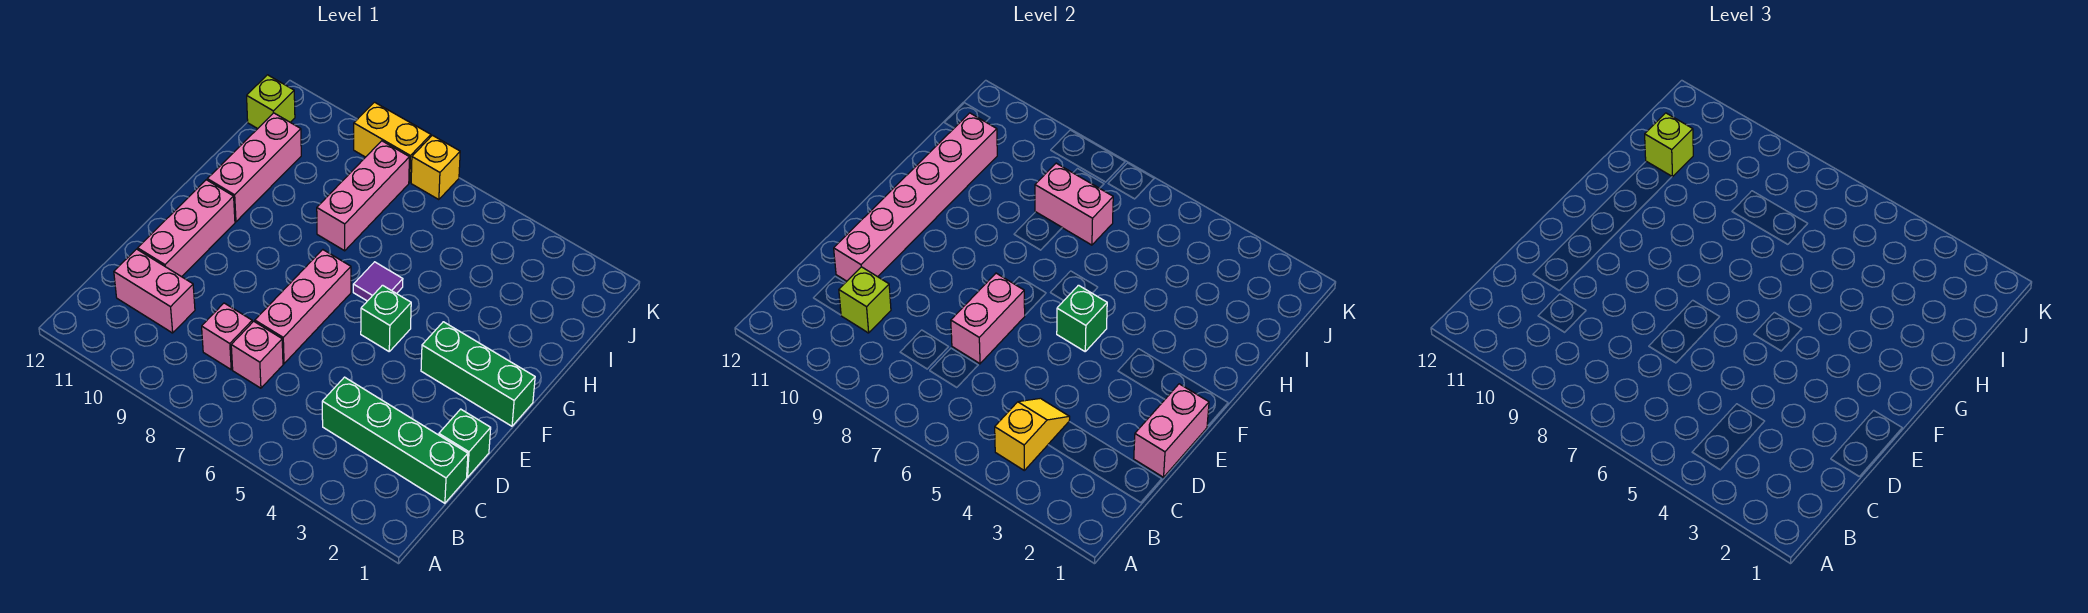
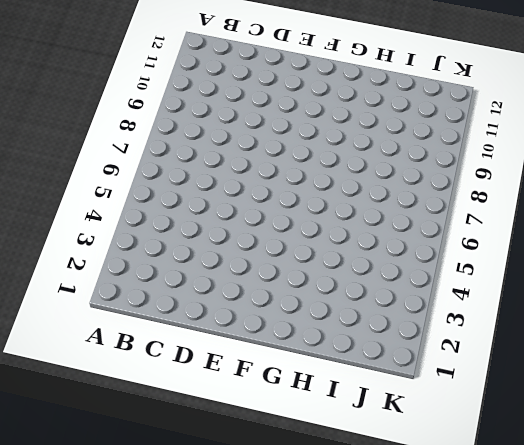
none -> green brick C1:C4 level 1
none -> pink brick C7 level 1
none -> pink brick C8 level 1

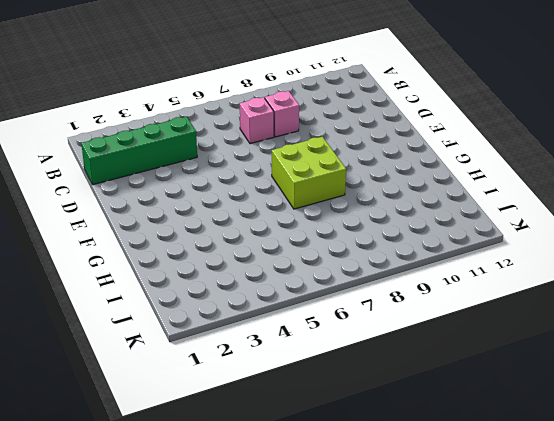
lime brick F7:G8 level 1 -> pink brick D7:F7 level 1
none -> pink brick C10:C11 level 1
none -> green brick D1 level 1
none -> pink brick D11:F11 level 1

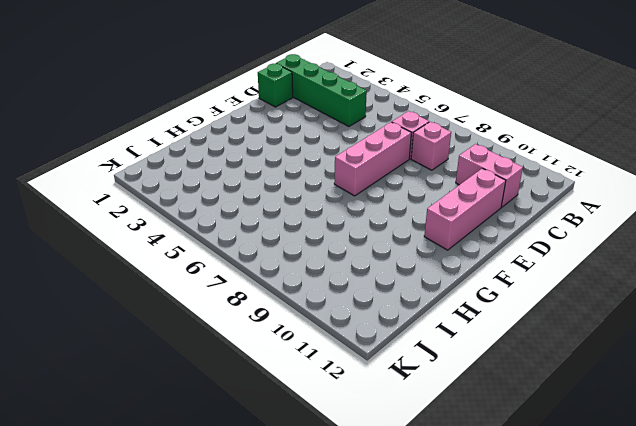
none -> green brick F1:F3 level 1
none -> green brick F5 level 1
none -> purple tile G6 level 1

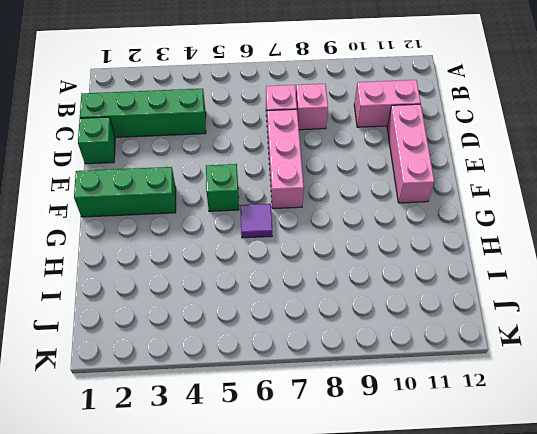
none -> pink brick G11:I11 level 1
none -> pink brick H8:J8 level 1
none -> lime brick J12 level 1

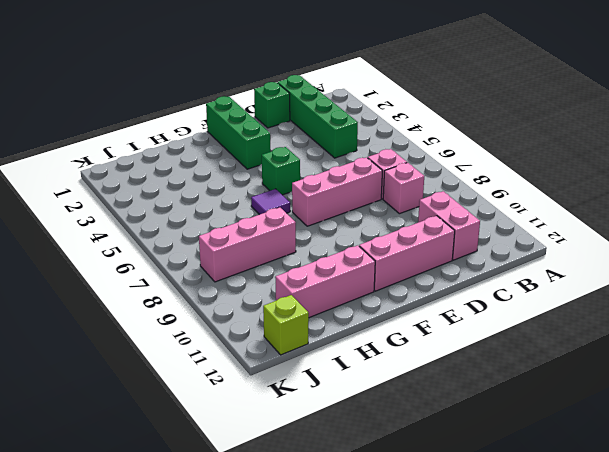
none -> yellow brick K7 level 1
none -> yellow brick K8:K9 level 1
none -> yellow slope B4:C4 level 2 top B

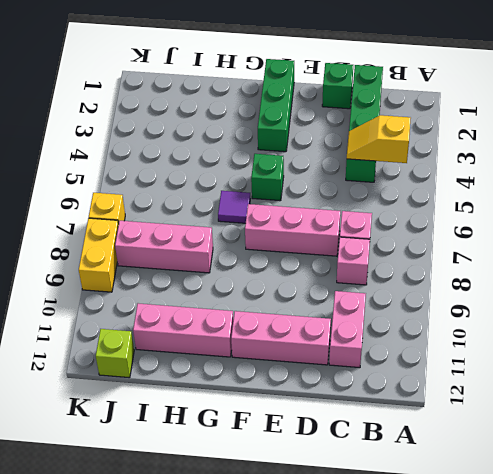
none -> lime brick C10 level 2
none -> pink brick D1:E1 level 2
none -> pink brick D7:E7 level 2

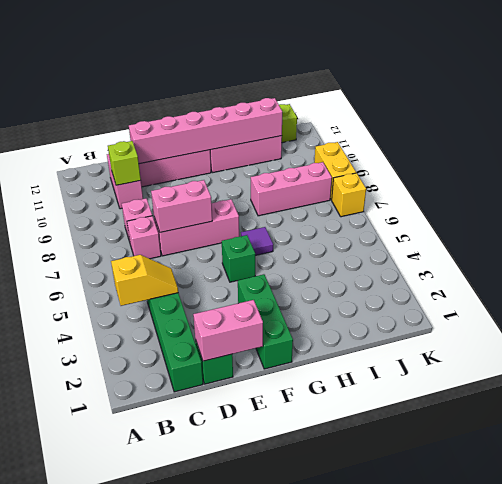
none -> green brick F5 level 2
none -> pink brick I7:I8 level 2
none -> lime brick I11 level 3

